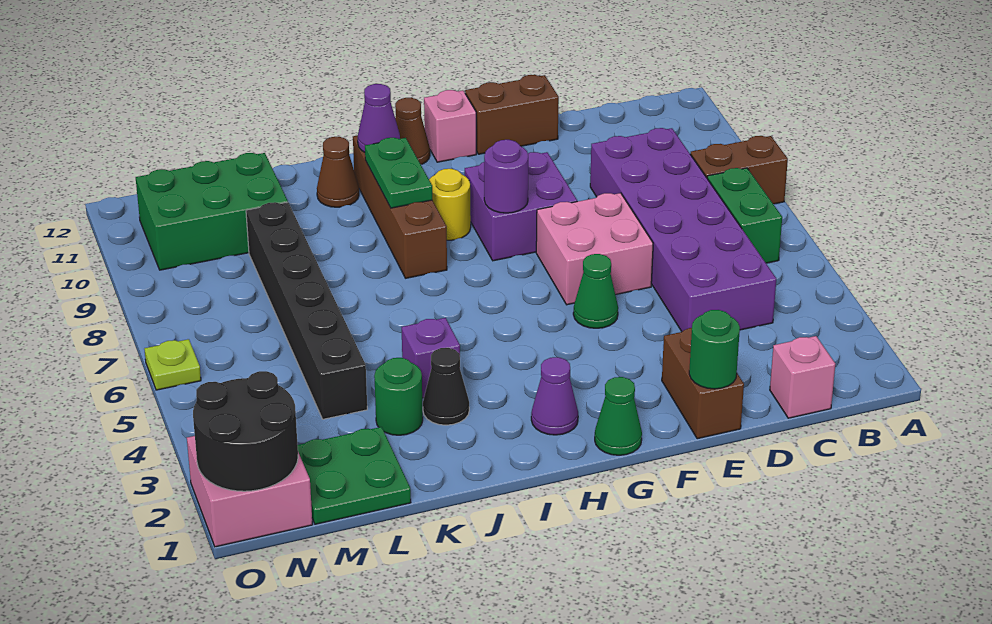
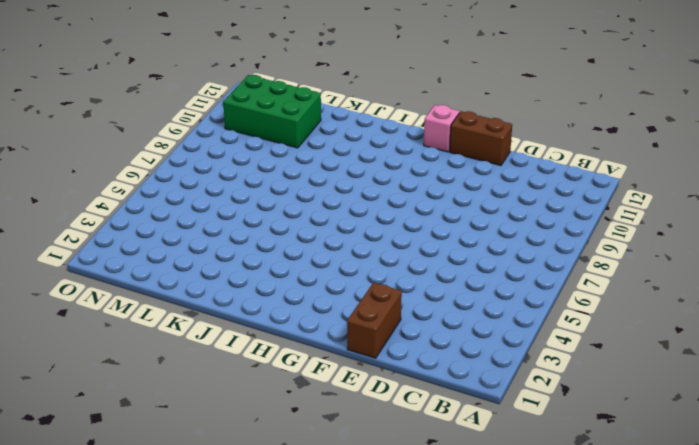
none -> brown brick A8:B8 level 1
none -> green brick B6:B7 level 1
none -> pink brick C1 level 1

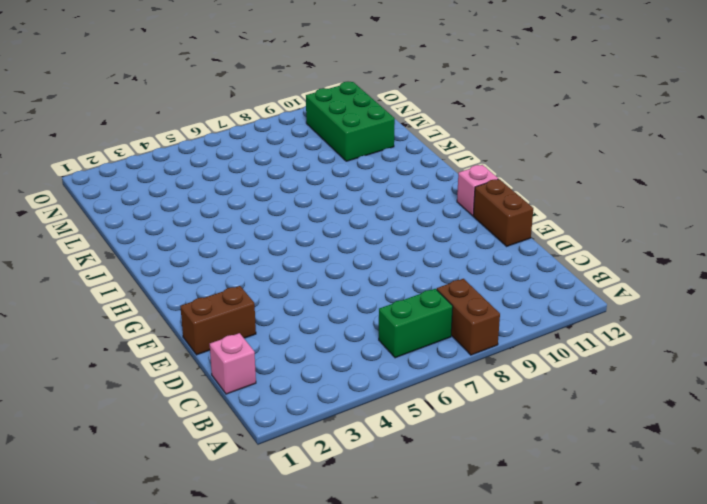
none -> purple brick C4:D9 level 1
none -> pink brick E6:F7 level 1
none -> green cone F5 level 1

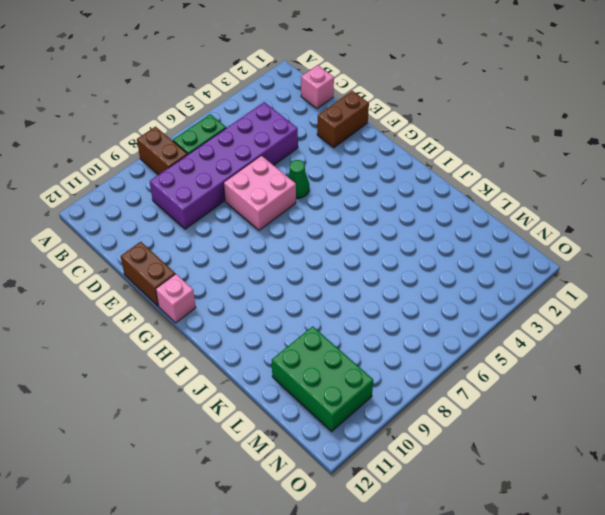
none -> purple brick F8:G9 level 1
none -> green cone G1 level 1
none -> purple cone H2 level 1

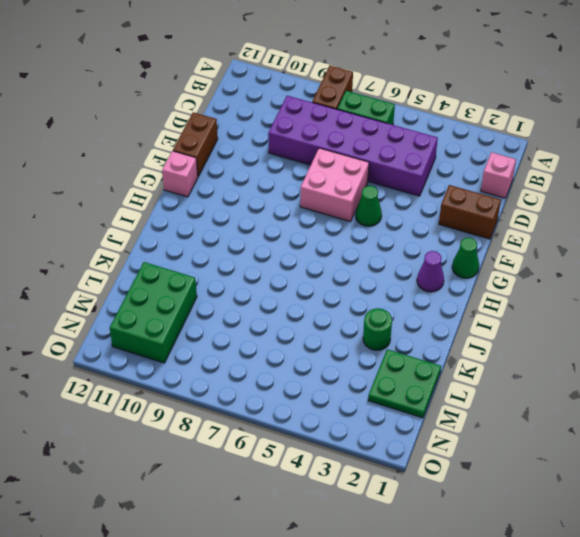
none -> purple brick F8:G9 level 1
none -> yellow round brick H9 level 1
none -> brown cone H12 level 1

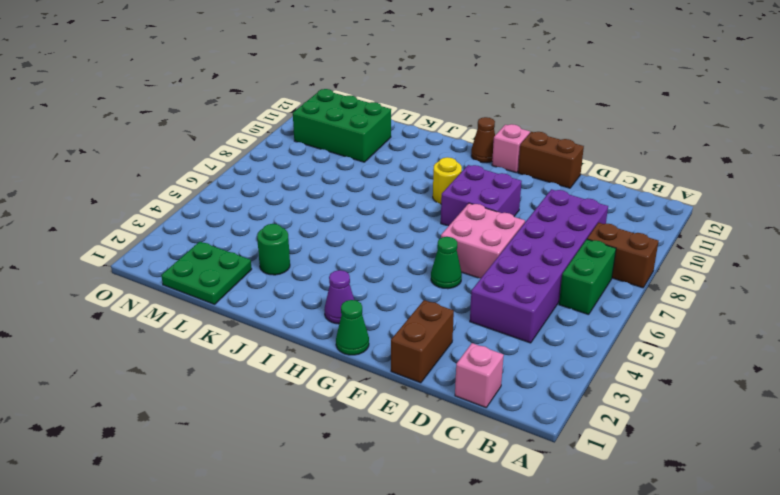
none -> brown brick I8:I11 level 1
none -> black cone J3 level 1
none -> purple brick J4 level 1

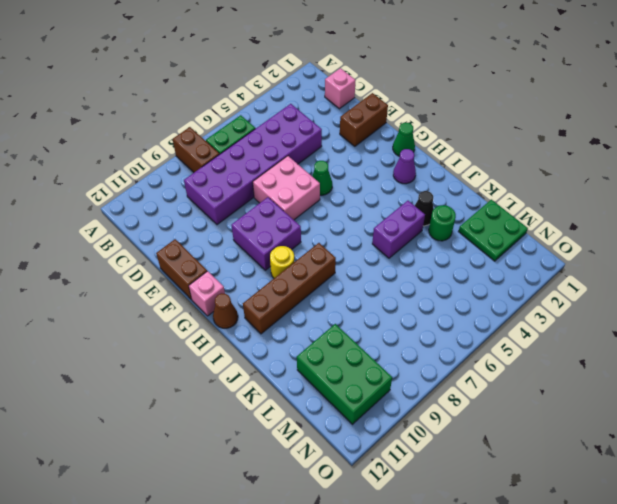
purple brick J4:J5 level 1 -> purple brick J4 level 1
none -> brown cone J11 level 1
none -> black brick L4:L9 level 1
none -> pink brick N1:O2 level 1

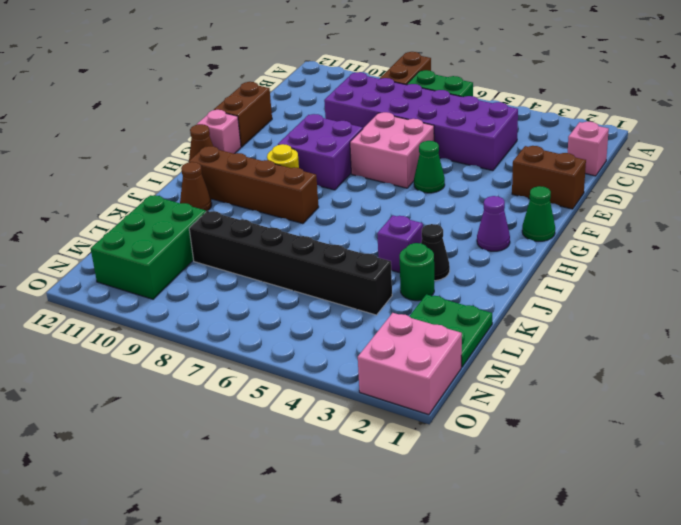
none -> lime plate O6 level 1
none -> green round brick E1 level 2
none -> purple round brick G8 level 2

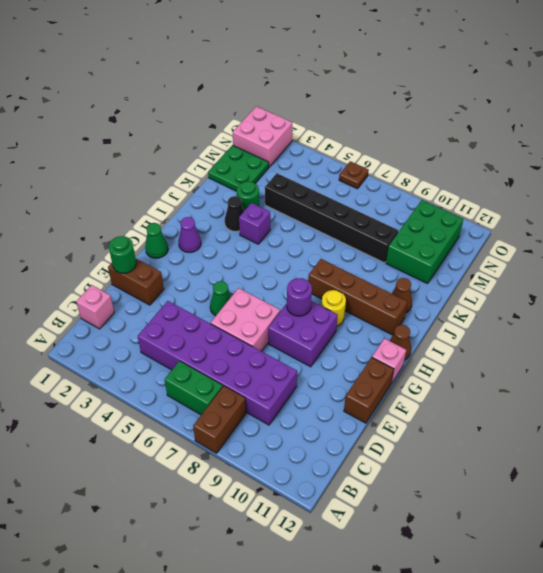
brown plate O6 level 1 -> lime plate O6 level 1
none -> green plate I9:I10 level 2
none -> purple cone I11 level 2
none -> black round brick N1:O2 level 2

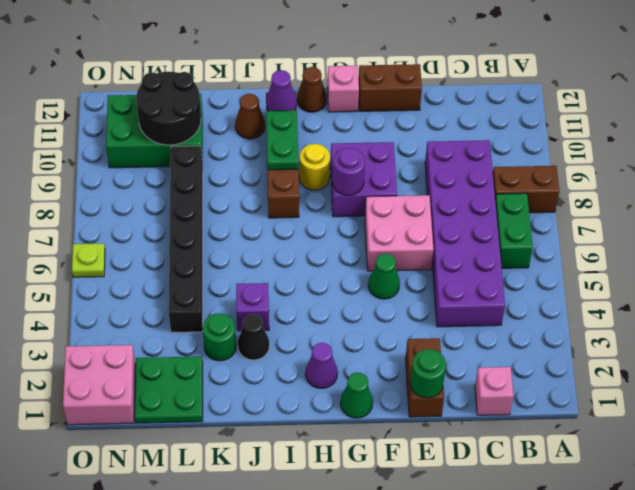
black round brick L10:M11 level 2 -> black round brick N1:O2 level 2

